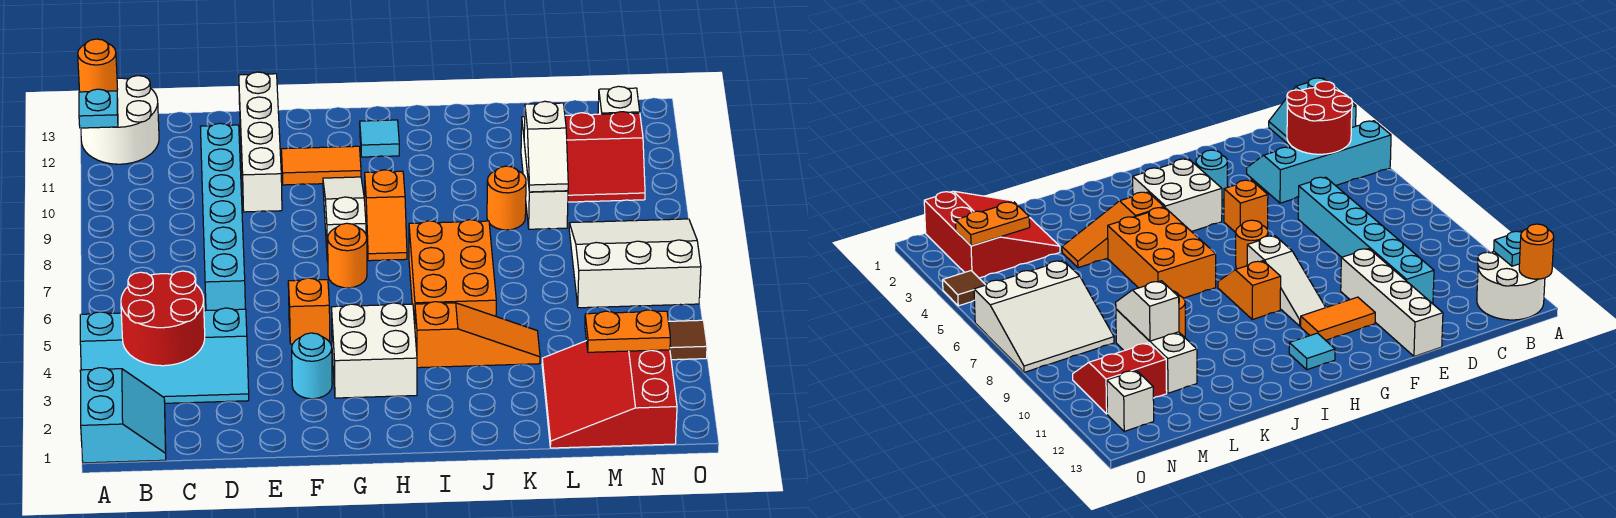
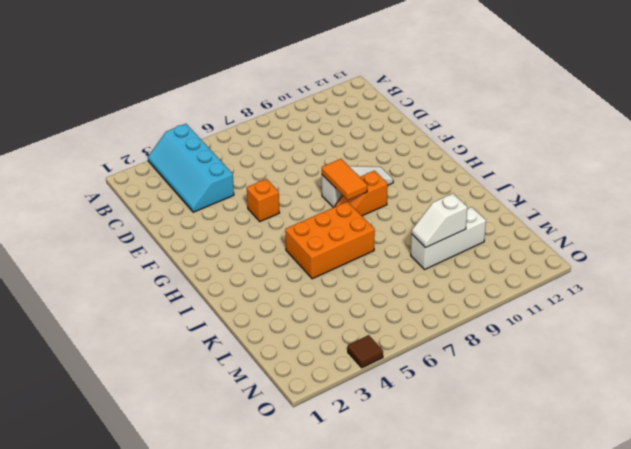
orange tile G8:H8 level 2 -> orange tile F11:G11 level 1
none -> cyan slope A1:B2 level 1 top A
none -> white round brick A12:B13 level 1
none -> cyan brick D6:D11 level 1

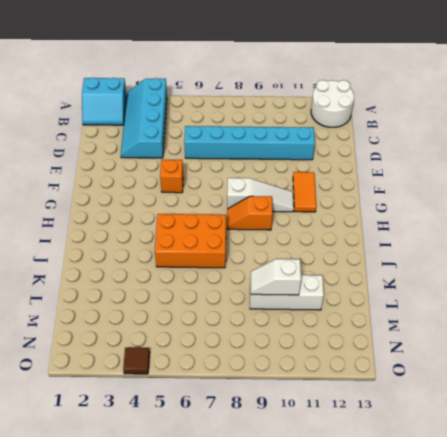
none -> white brick E10:E13 level 1
none -> cyan round brick F3 level 1
none -> white brick G3:H4 level 1

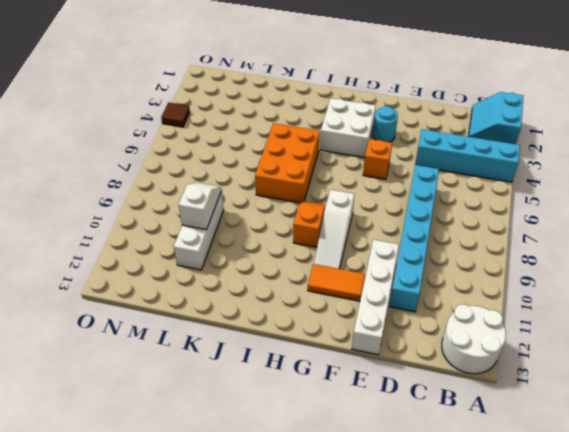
none -> orange round brick G7 level 1
none -> cyan tile H12 level 1
none -> orange slope I4:K4 level 1 top I

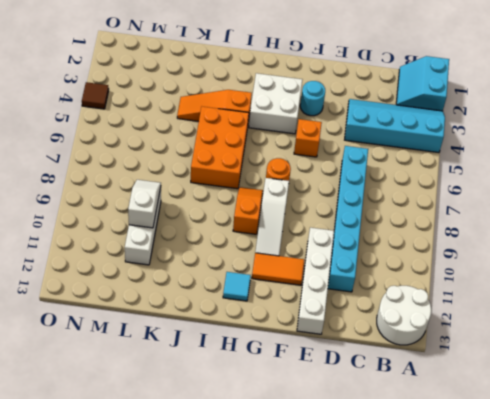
none -> orange round brick K9 level 1
none -> red slope L1:N3 level 1 top N
none -> white slope M6:O8 level 1 top 6

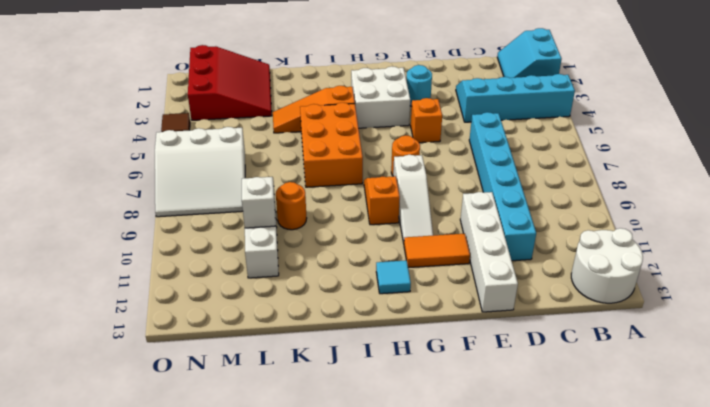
none -> red slope M10:N11 level 1 top 11
none -> white brick N12 level 1
none -> cyan plate A12 level 2

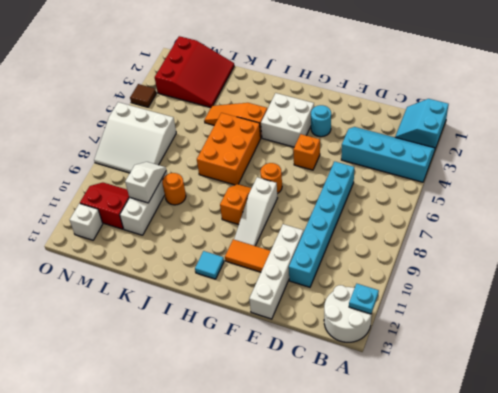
none -> orange round brick A13 level 2
none -> red round brick B3:C4 level 2
none -> orange plate M3:N3 level 2

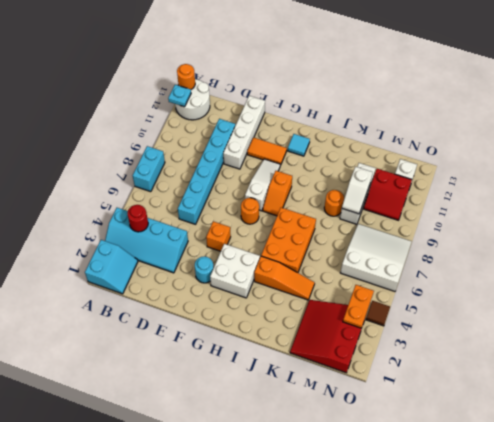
cyan brick A7:A8 level 1 -> none
red round brick B4 level 2 -> red round brick B3:C4 level 2
orange plate N3:N4 level 2 -> orange plate M3:N3 level 2

